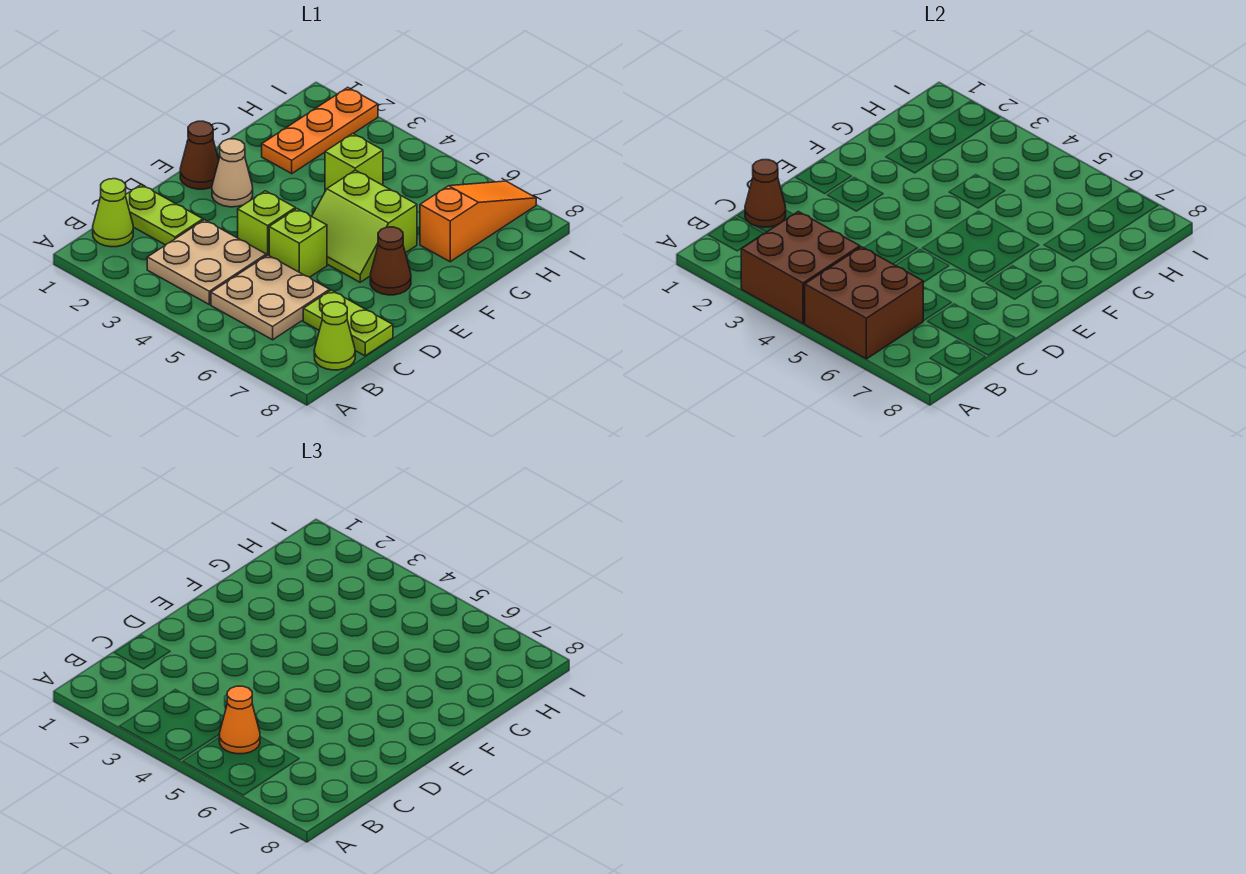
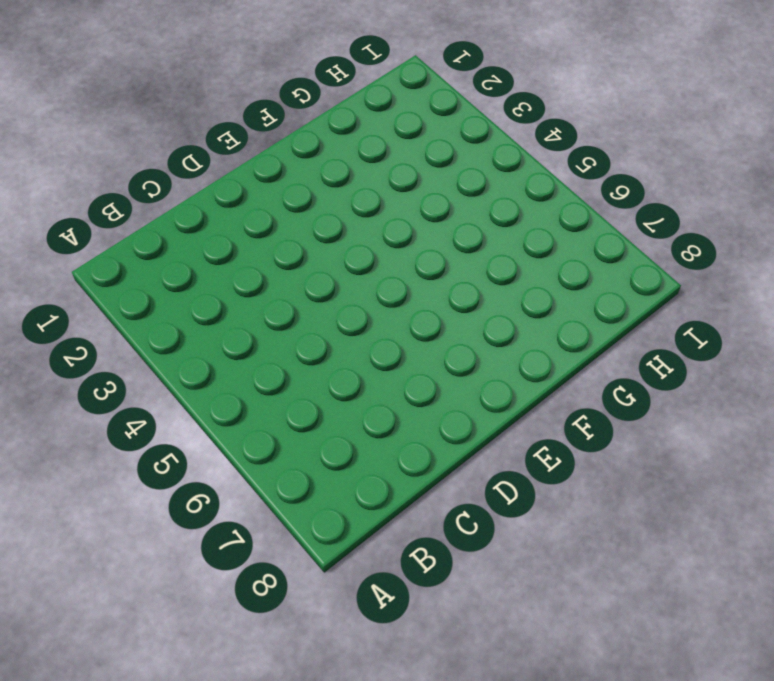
none -> lime cone B1 level 1
none -> tan plate B3:C4 level 1
none -> tan plate B5:C6 level 1

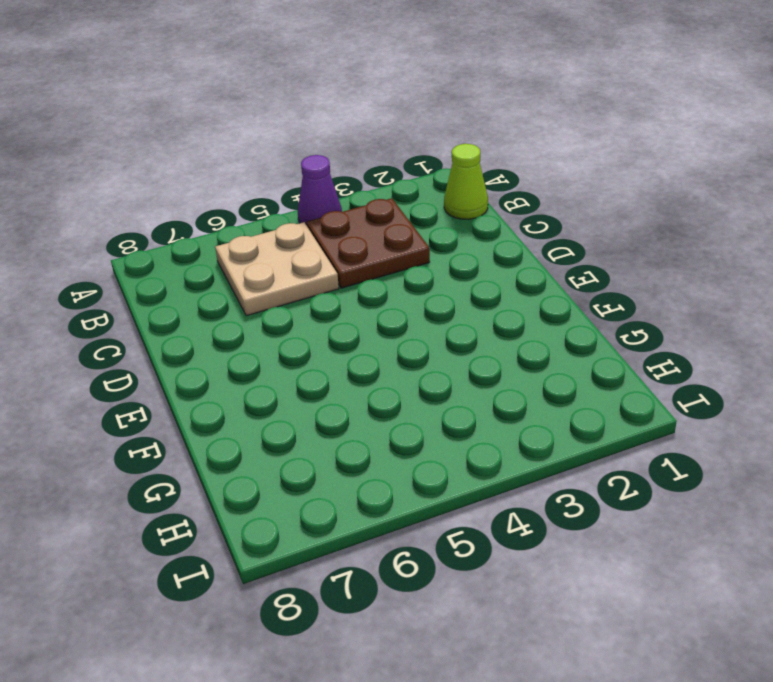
purple cone A4 level 1 -> none
brown plate B3:C4 level 1 -> tan plate B3:C4 level 1
none -> lime cone B8 level 1
none -> lime plate C1:C2 level 1
none -> lime plate C7:C8 level 1

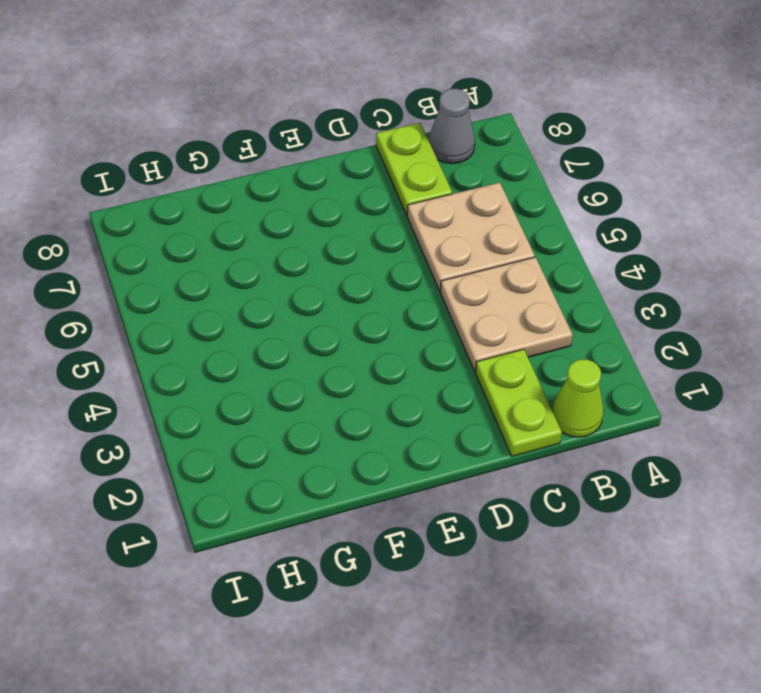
grey cone B8 level 1 -> lime cone B8 level 1
none -> lime brick D4 level 1
none -> lime brick D5 level 1
none -> brown cone E1 level 1

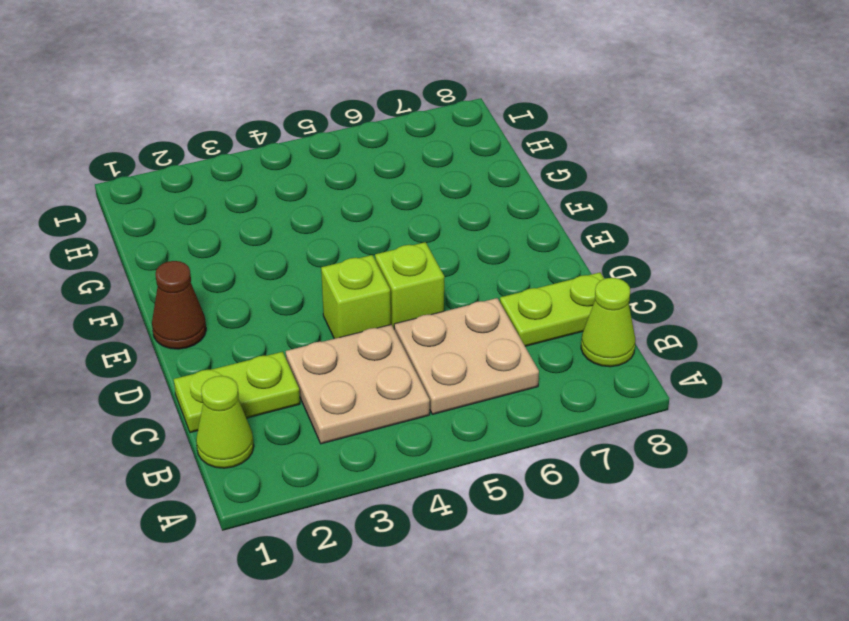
none -> tan cone E2 level 1
none -> lime slope E5:F6 level 1 top F
none -> brown cone E7 level 1

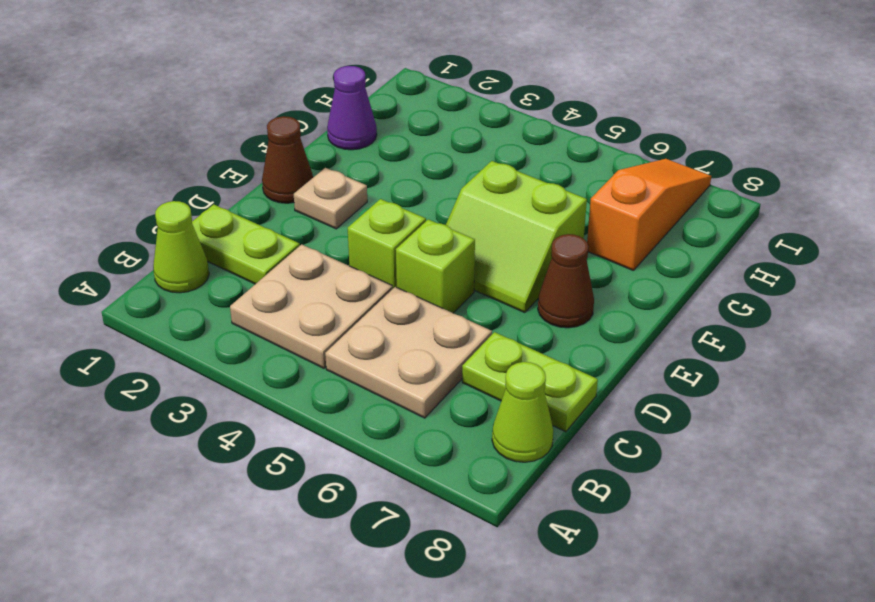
tan plate E2 level 1 -> tan cone E2 level 1
purple cone G1 level 1 -> none
none -> orange plate G2:I2 level 1
none -> lime brick G4 level 1
none -> brown brick A3:B4 level 2

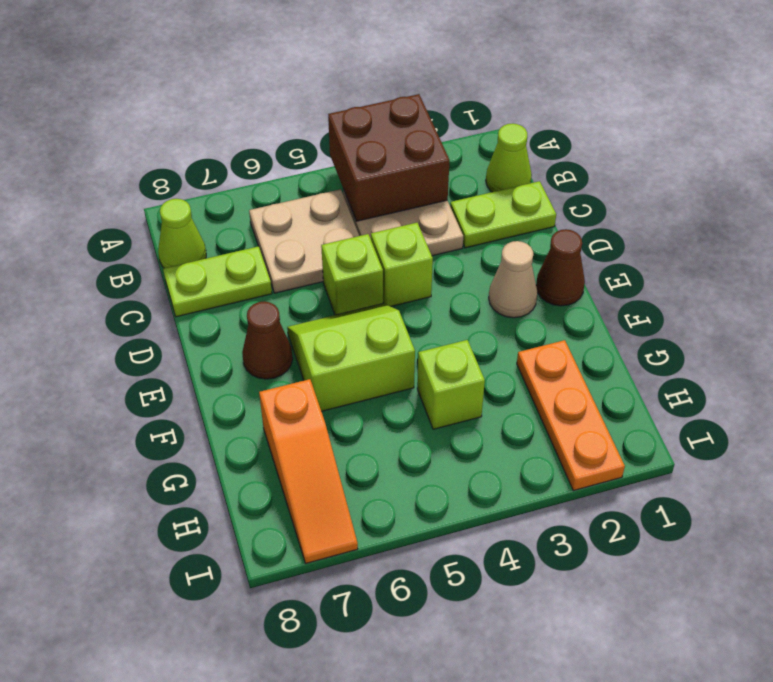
none -> brown brick A5:B6 level 2
none -> brown cone C1 level 2
none -> orange cone B5 level 3

